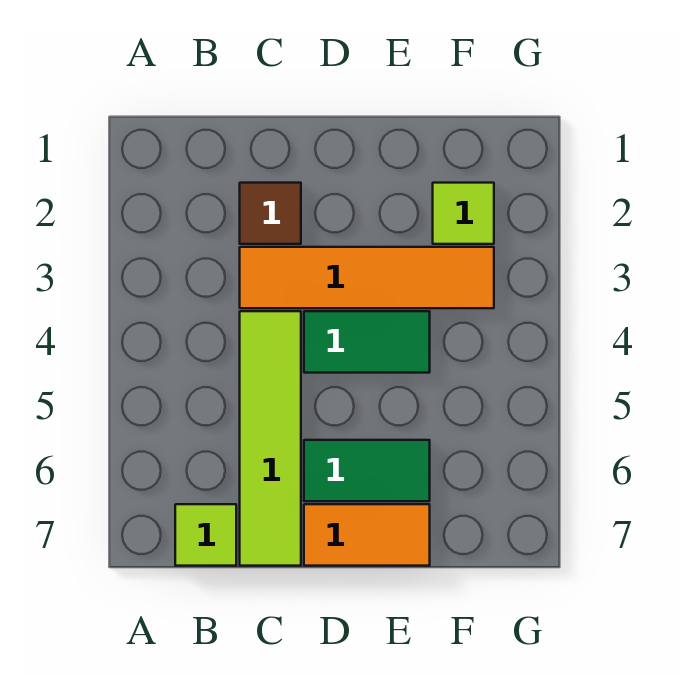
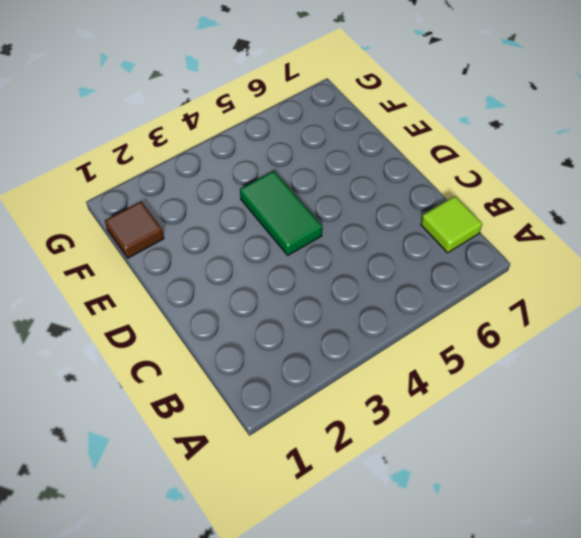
brown tile F1 level 1 -> brown tile C2 level 1
none -> orange tile C3:F3 level 1
none -> lime tile C4:C7 level 1

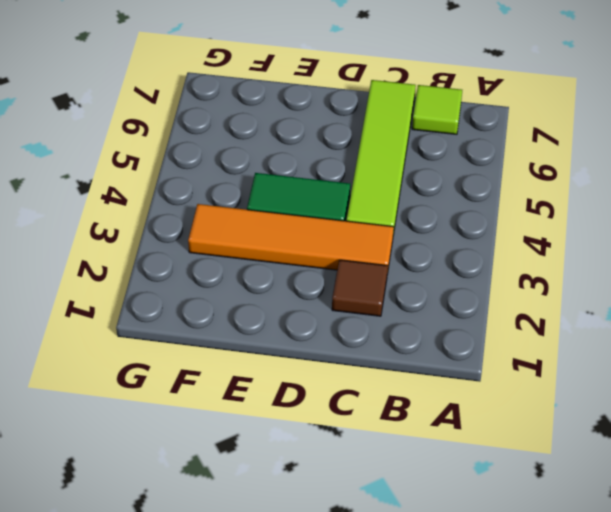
none -> green tile D6:E6 level 1
none -> orange tile D7:E7 level 1

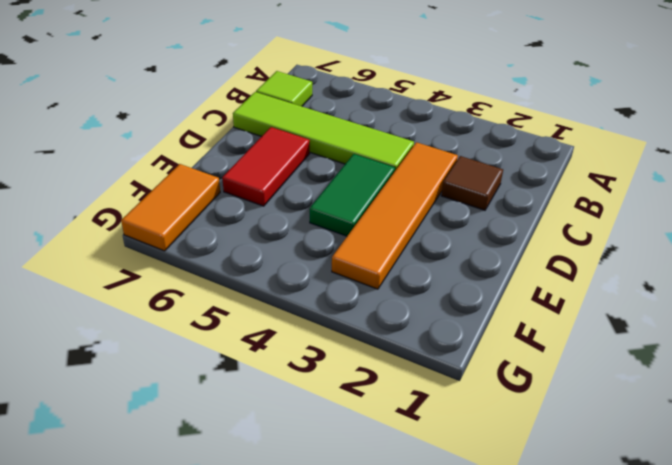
red tile D6:E6 level 1 -> green tile D6:E6 level 1
orange tile F7:G7 level 1 -> orange tile D7:E7 level 1
none -> lime tile F2 level 1

